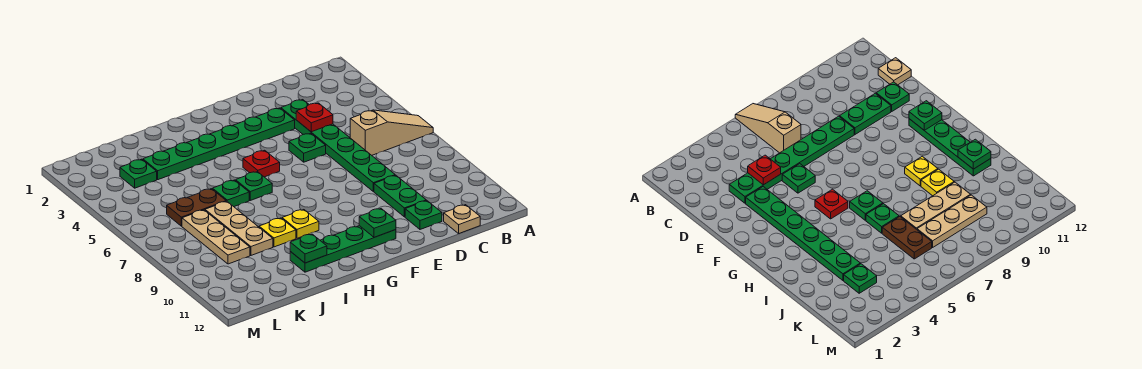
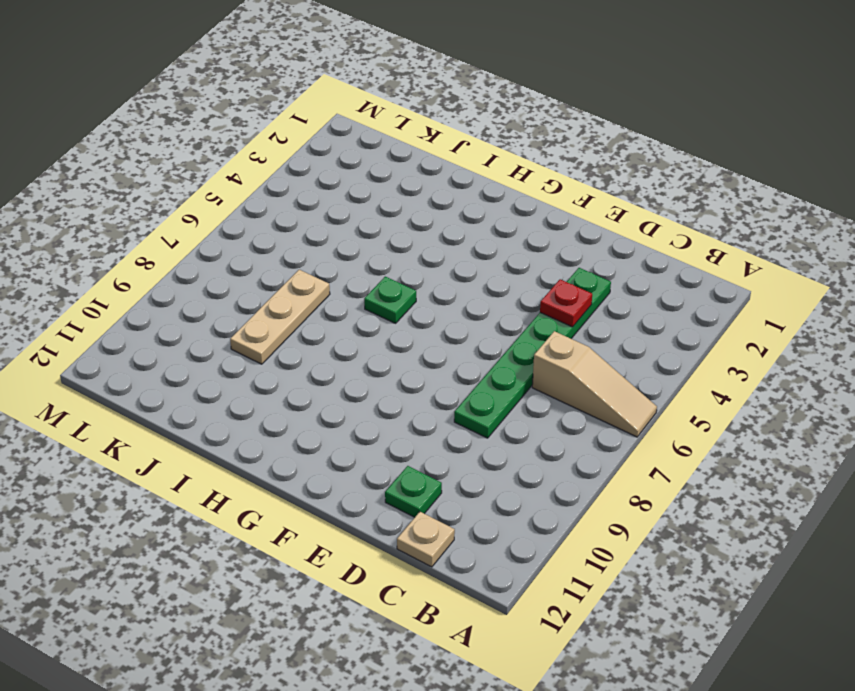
none -> green plate D9:D10 level 1
none -> green plate E3:J3 level 1
none -> green plate E5 level 1

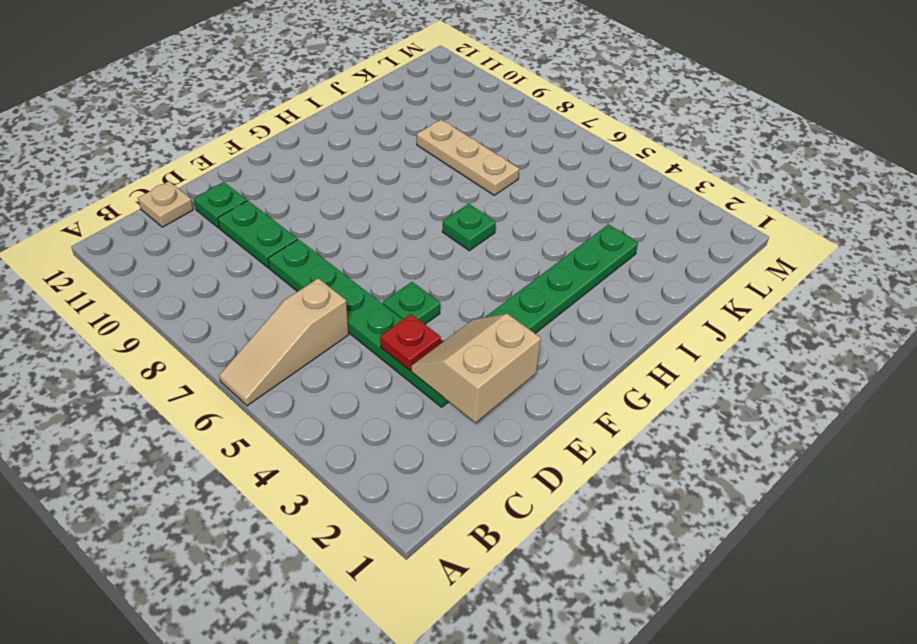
tan slope D2:E3 level 2 top 2 -> none
none -> green plate F11:I11 level 1
none -> red plate G5 level 1
none -> yellow plate H9 level 1

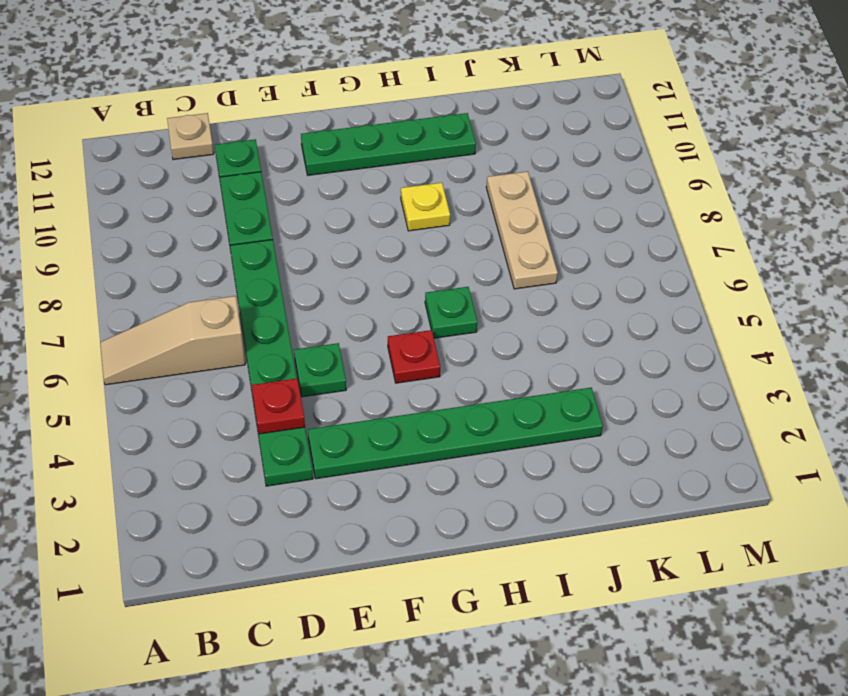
none -> green plate I6 level 1
none -> yellow plate I9 level 1
none -> brown plate J6:K6 level 1

